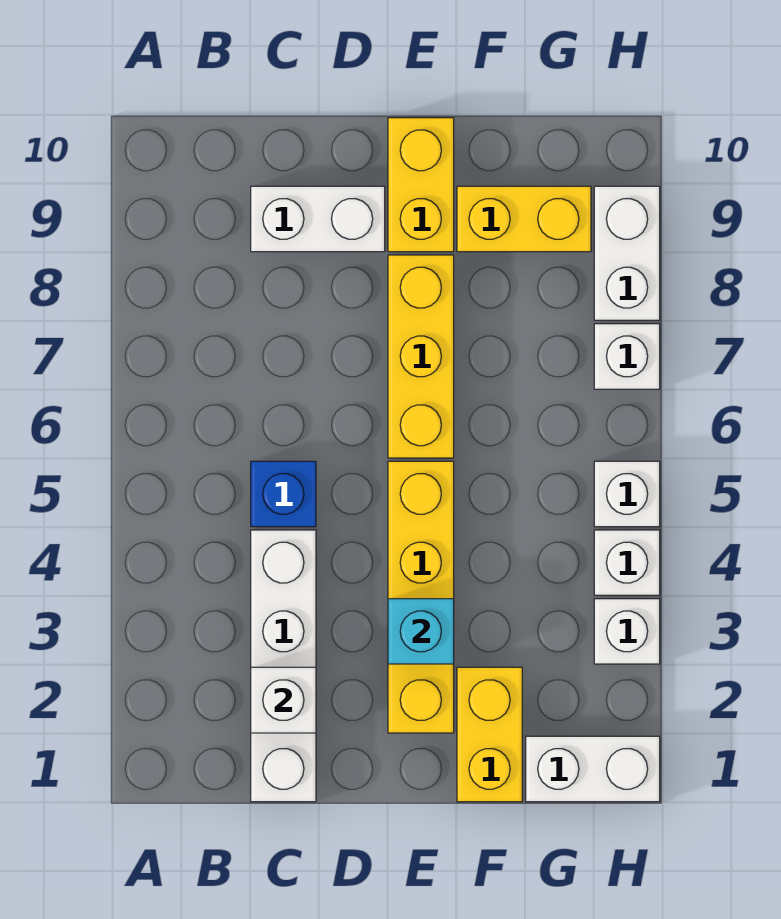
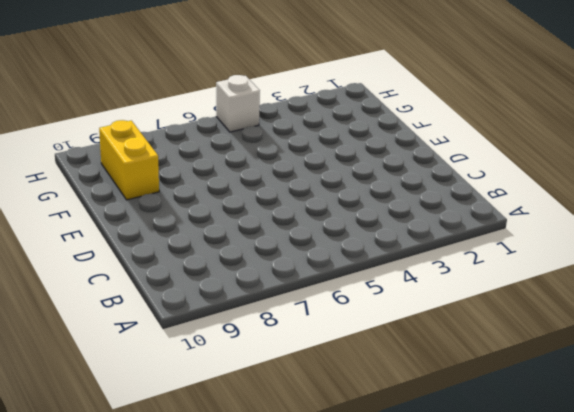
none -> white brick C1:C4 level 1
none -> blue brick C5 level 1
none -> white brick C9:D9 level 1

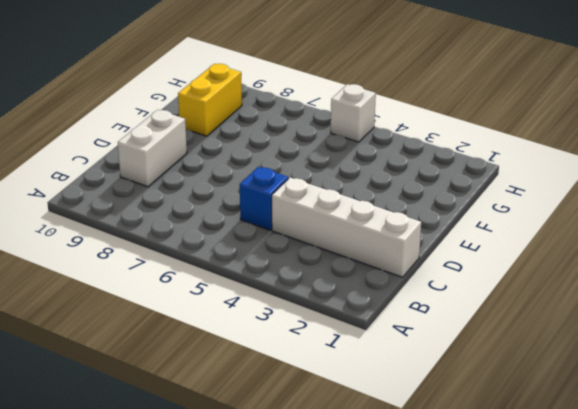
none -> yellow brick E2:E5 level 1
none -> yellow brick E6:E8 level 1
none -> yellow brick E9:E10 level 1

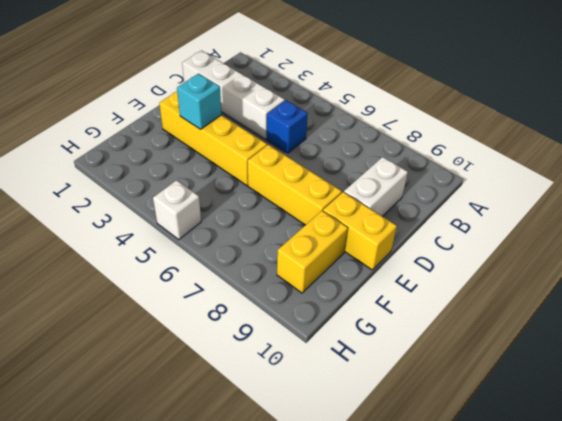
none -> yellow brick F1:F2 level 1
none -> white brick G1:H1 level 1
none -> white brick H3 level 1

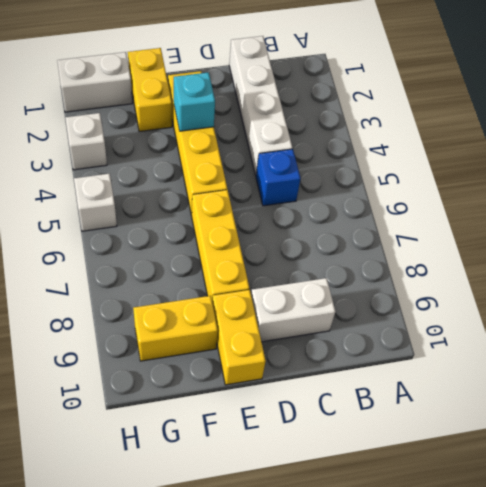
none -> white brick H4 level 1
none -> white brick H7 level 1
none -> white brick H8:H9 level 1

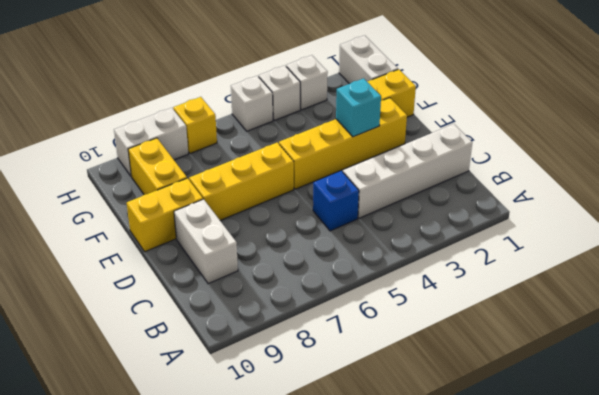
yellow brick H7 level 1 -> white brick H7 level 1
none -> white brick C2 level 2

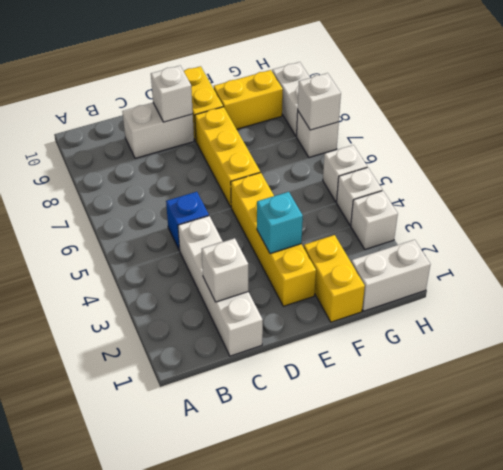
white brick D9 level 2 -> none
white brick H7 level 2 -> none

